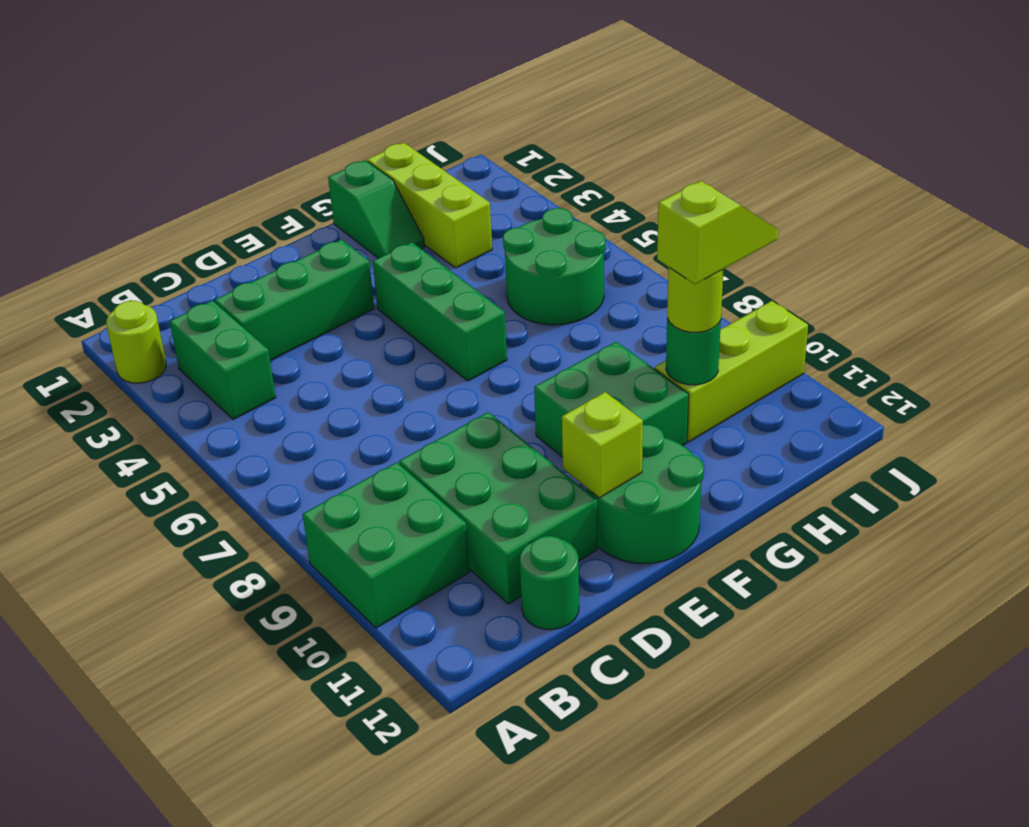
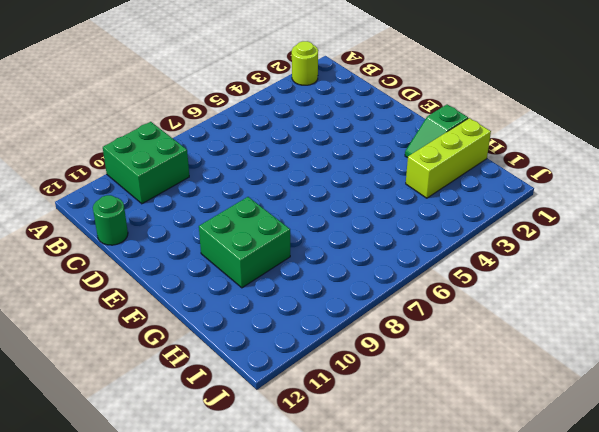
none -> green brick B3:B4 level 1
none -> green brick C3:E3 level 1
none -> green brick C9:D11 level 1

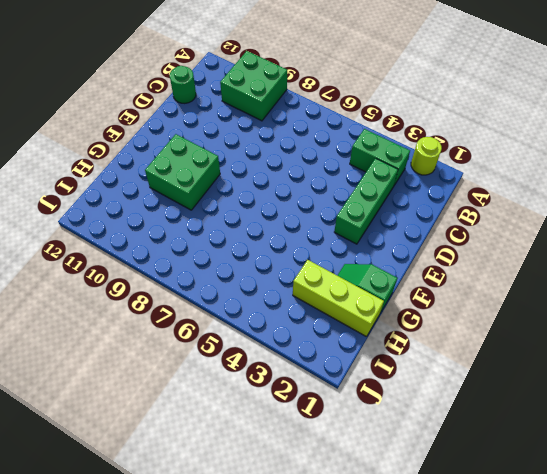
none -> green brick C9:D11 level 1
none -> green round brick E11:F12 level 1
none -> green brick F4:F6 level 1

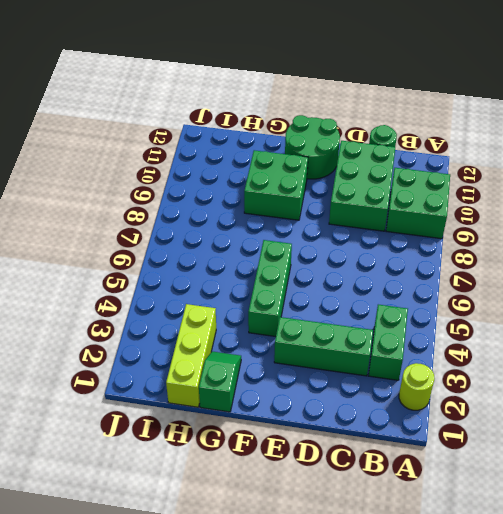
none -> green round brick H5:I6 level 1
none -> lime brick H10:J10 level 1
none -> lime brick E11 level 2

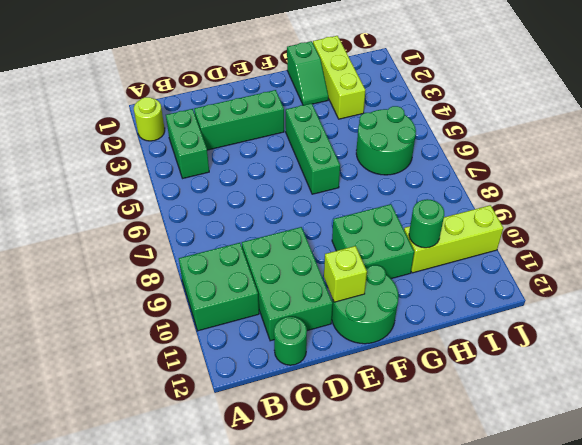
none -> lime round brick H10 level 3
none -> lime slope H10:I10 level 4 top H

